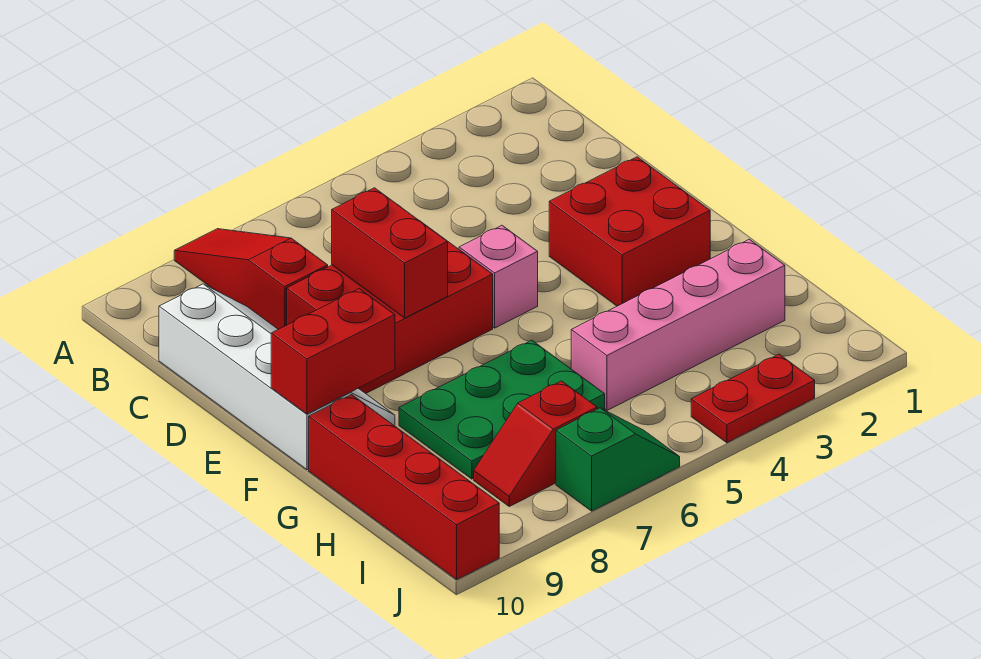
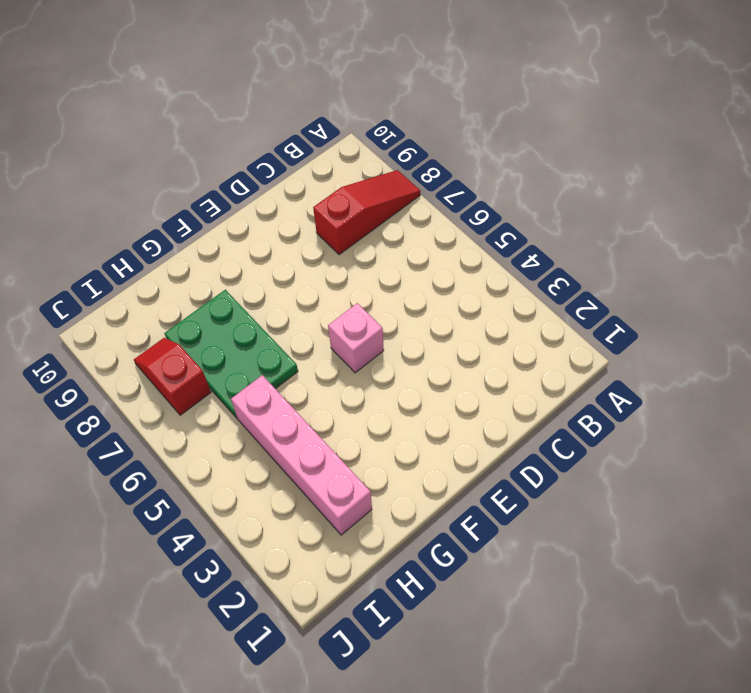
none -> white slope C9:F10 level 1 top 10
none -> red brick D6:E8 level 1
none -> red brick E2:F3 level 1

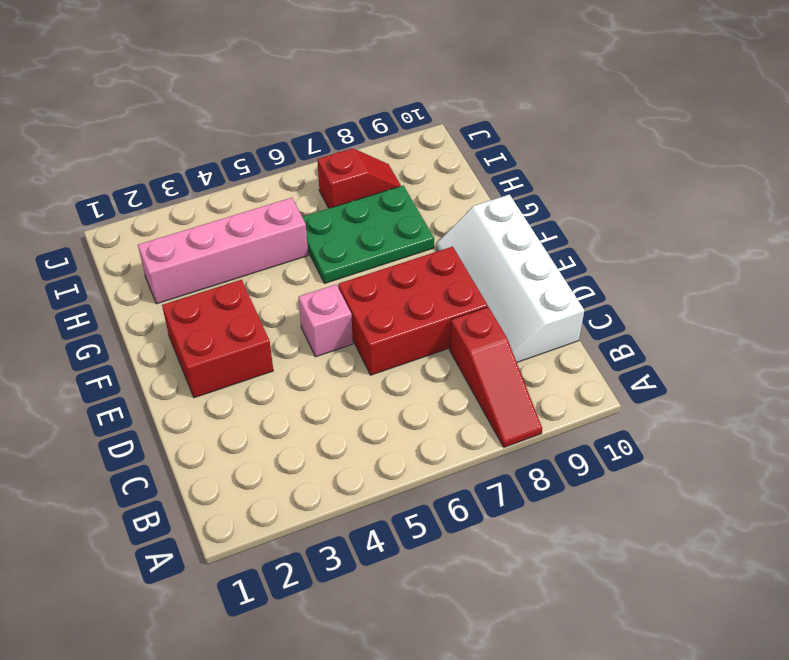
none -> red brick G10:J10 level 1
none -> red plate J3:J4 level 1
none -> green slope J6:J7 level 1 top 7

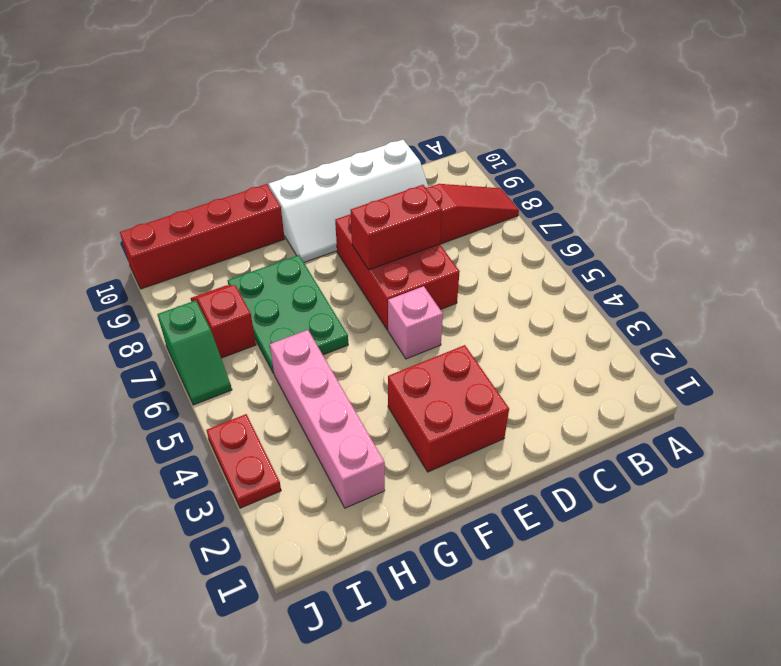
none -> red brick F9:F10 level 2

